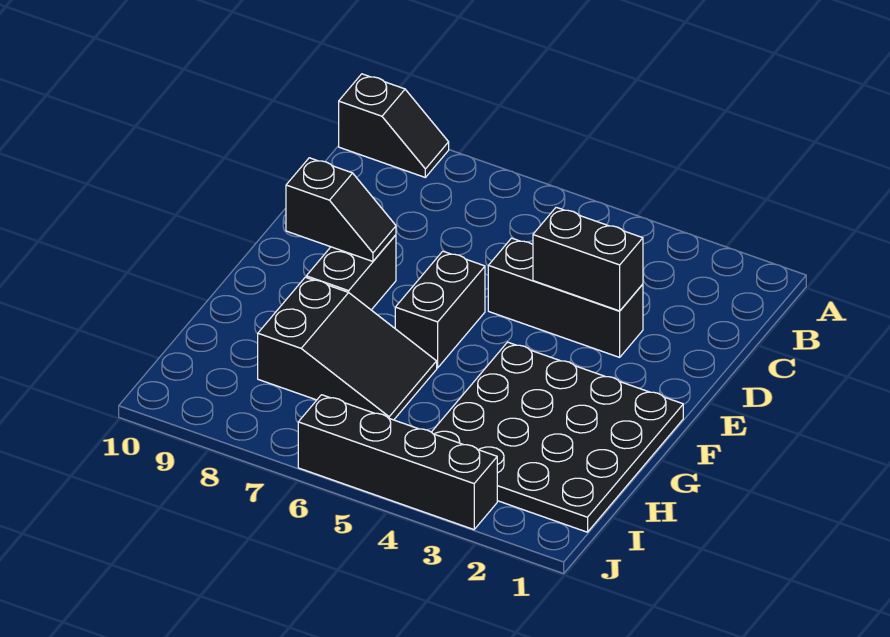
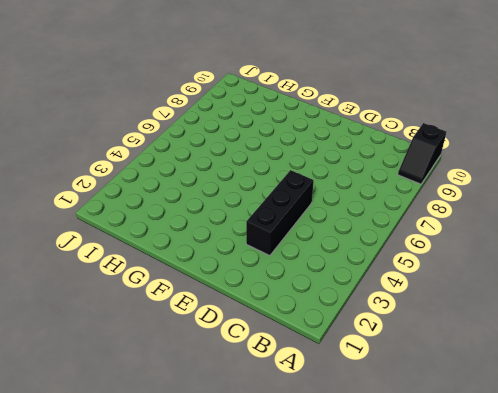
none -> black brick E6:F6 level 1
none -> black brick E8:F8 level 1

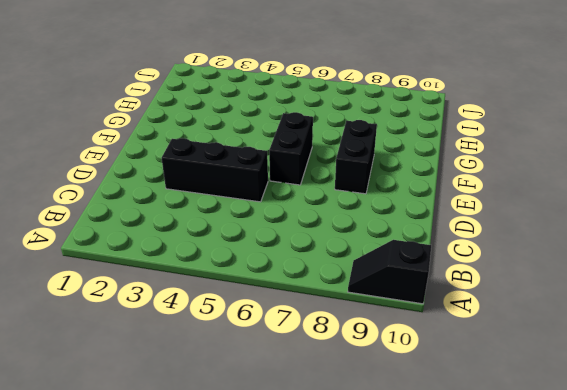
none -> black plate F1:I4 level 1
none -> black slope G6:H8 level 1 top 8

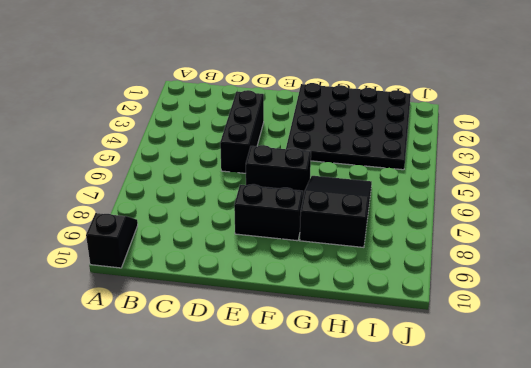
none -> black brick J3:J6 level 1
none -> black brick D3:D4 level 2

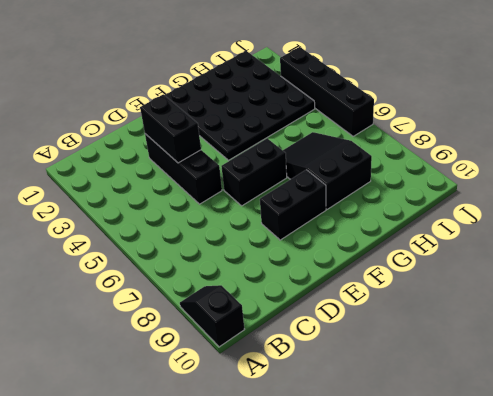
none -> black slope E8:E9 level 2 top 9

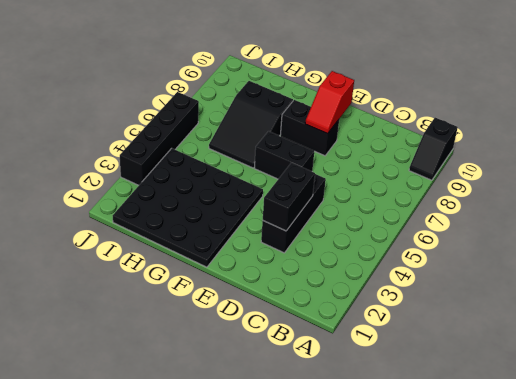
red slope E8:E9 level 2 top 9 -> black slope E8:E9 level 2 top 9

